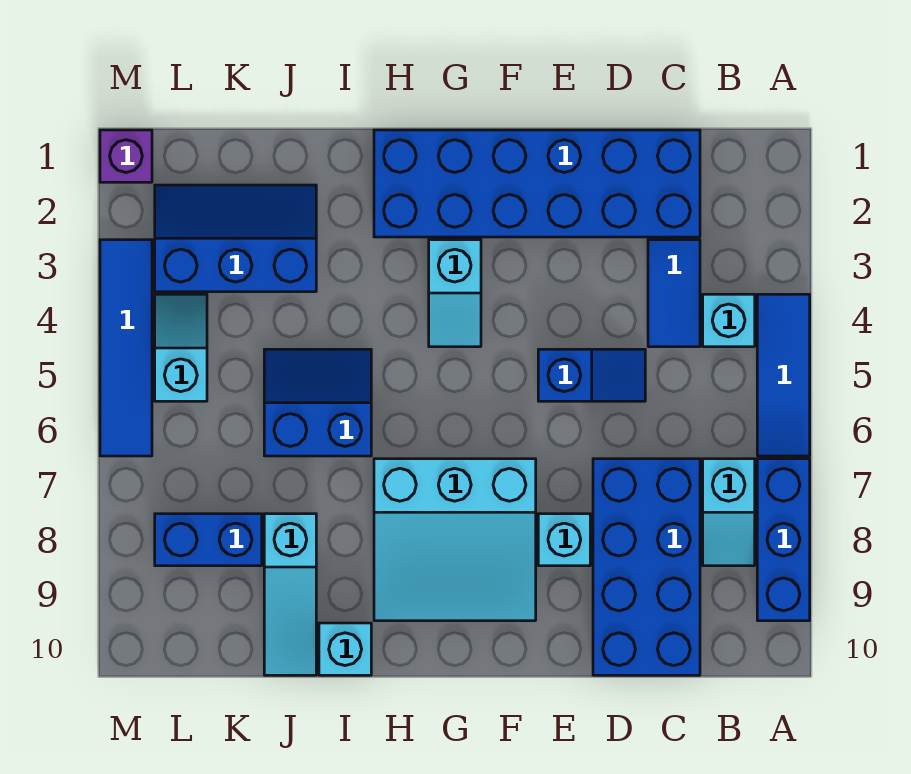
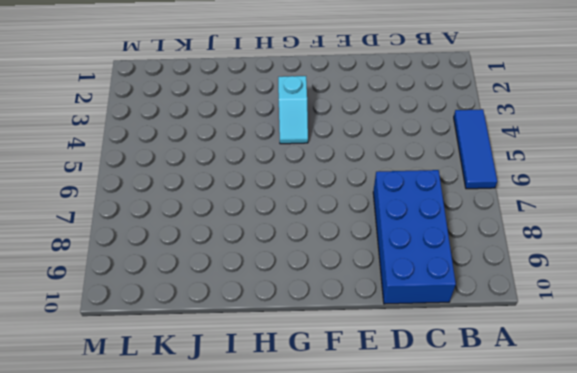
none -> blue brick A7:A9 level 1
none -> cyan brick B4 level 1
none -> cyan slope B7:B8 level 1 top 7

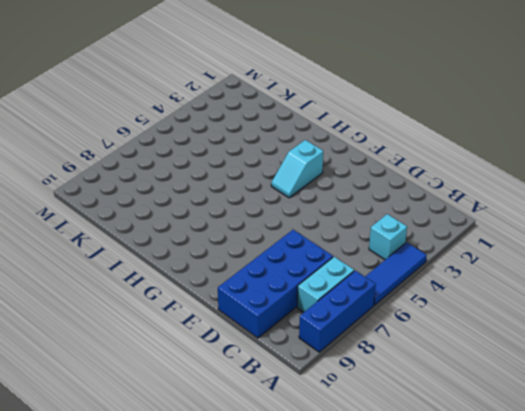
cyan brick B7:B8 level 1 -> cyan slope B7:B8 level 1 top 7
none -> blue brick C1:H2 level 1
none -> blue tile C3:C4 level 1
none -> blue slope D5:E5 level 1 top E

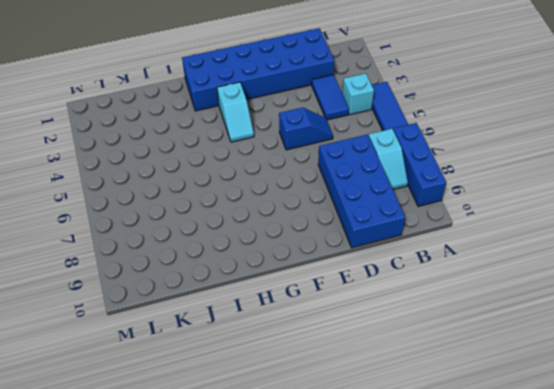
none -> cyan brick E8 level 1
none -> cyan slope F7:H9 level 1 top 7
none -> blue slope I5:J6 level 1 top 6

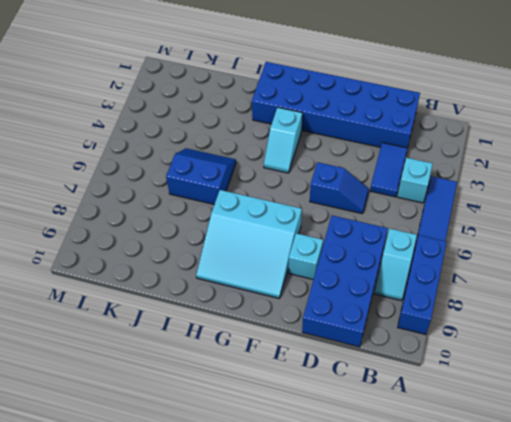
none -> cyan brick I10 level 1
none -> blue slope J2:L3 level 1 top 3
none -> cyan slope J8:J10 level 1 top 8

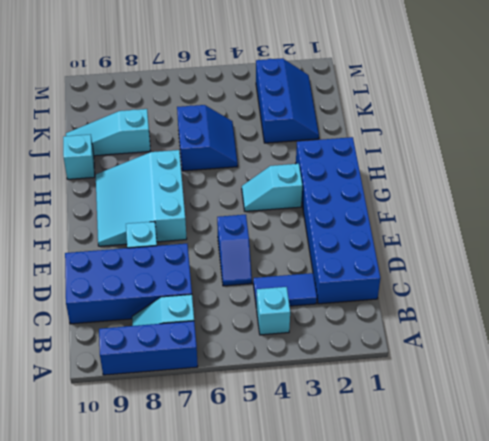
none -> blue tile A4:A6 level 1
none -> blue brick K8:L8 level 1
none -> cyan slope L4:L5 level 1 top 5

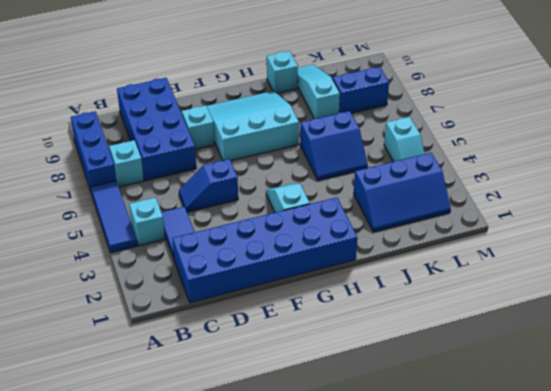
none -> purple brick M1 level 1
none -> blue tile M3:M6 level 1

